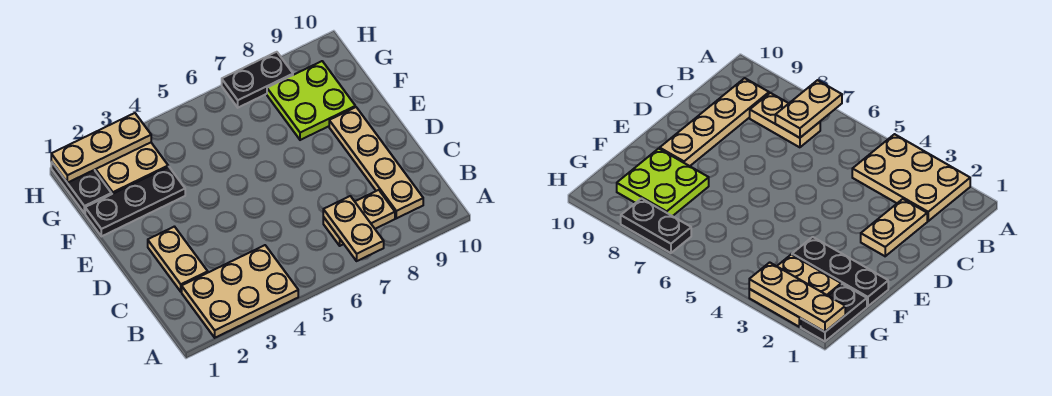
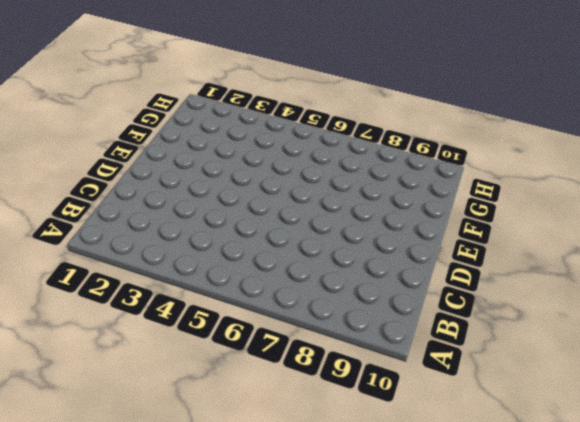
none -> tan plate A2:B4 level 1
none -> tan plate B7:B8 level 1

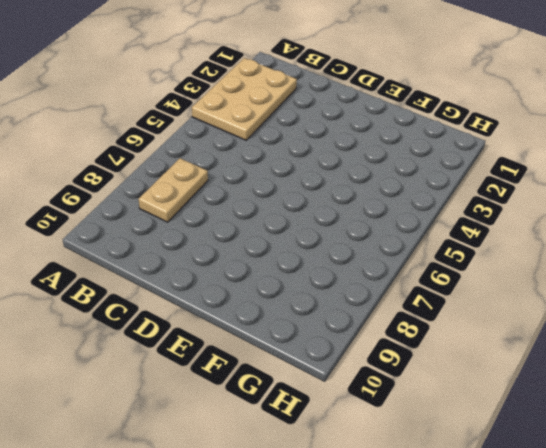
none -> tan plate B9:E9 level 1
none -> tan plate C2:D2 level 1

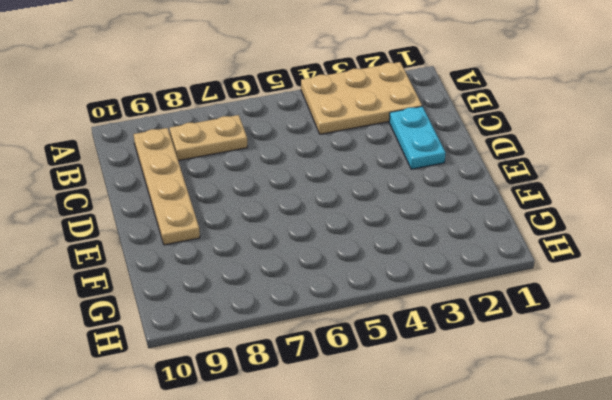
cyan plate C2:D2 level 1 -> tan plate C2:D2 level 1
none -> black plate F1:F3 level 1
none -> lime plate F8:G9 level 1

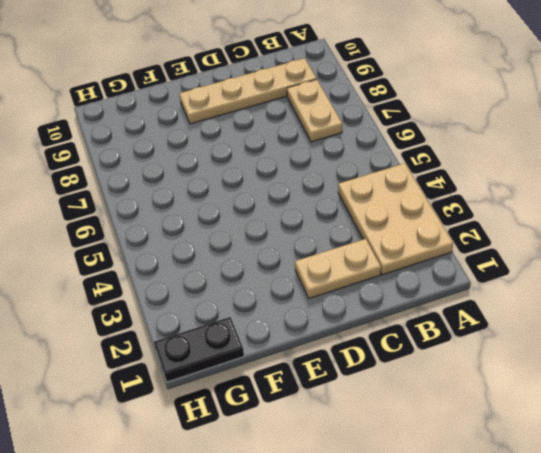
none -> black plate F1:F3 level 1
none -> lime plate F8:G9 level 1

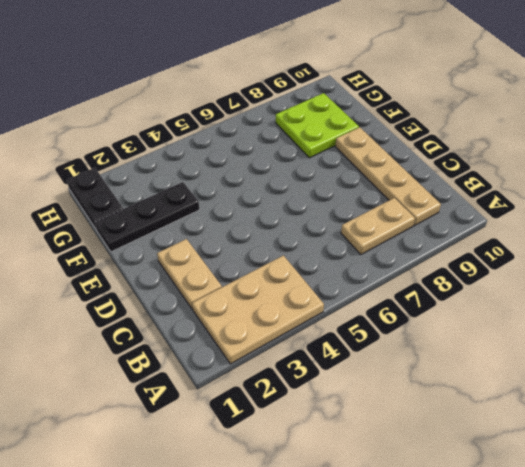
none -> tan plate G2:H3 level 1
none -> black plate H7:H8 level 1

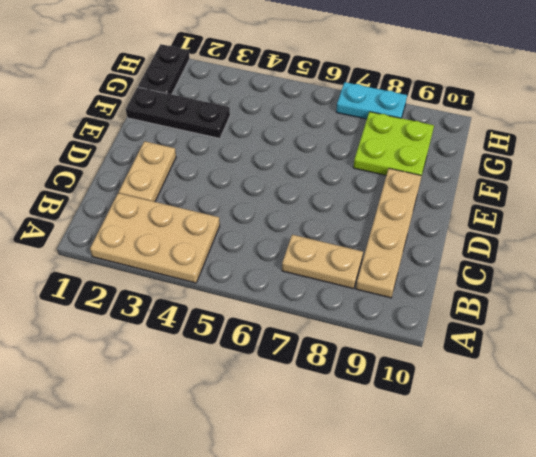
cyan plate H7:H8 level 1 -> black plate H7:H8 level 1
none -> tan plate G2:H3 level 1
none -> tan plate A7:B7 level 2

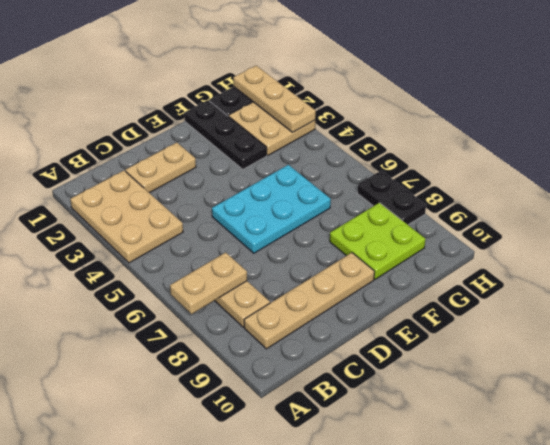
cyan plate D5:F6 level 1 -> none

